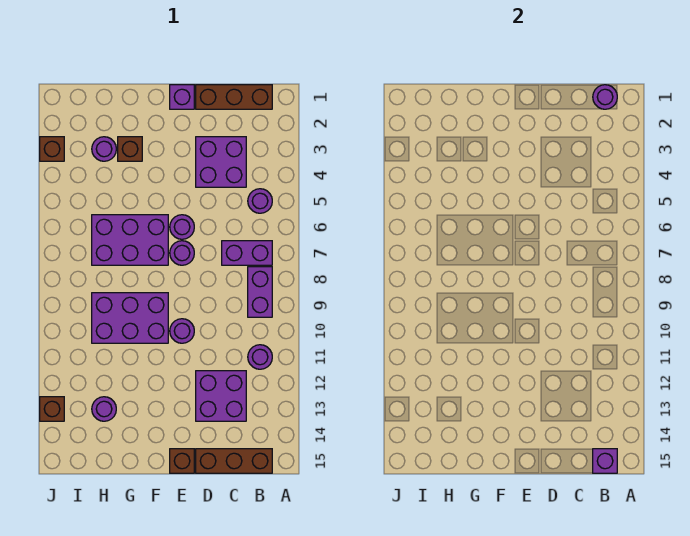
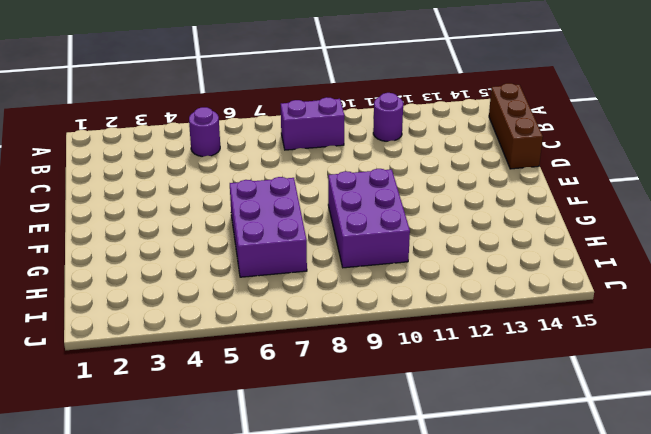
none -> brown brick B1:D1 level 1
none -> purple brick B7:C7 level 1
none -> purple brick C3:D4 level 1

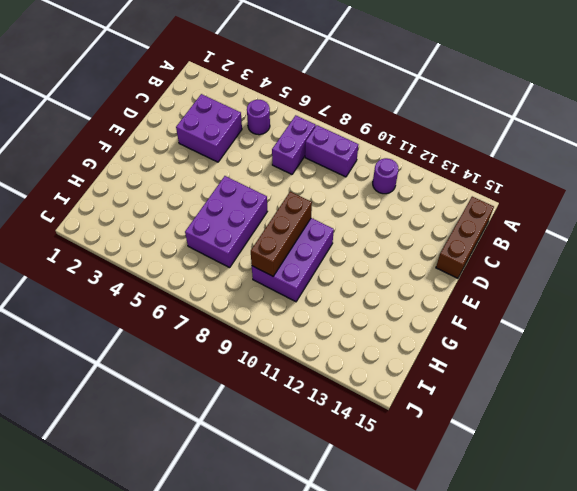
brown brick F9:H9 level 2 -> brown brick B1:D1 level 1
none -> purple brick C12:D13 level 1
none -> purple brick E1 level 1
none -> purple round brick E6 level 1

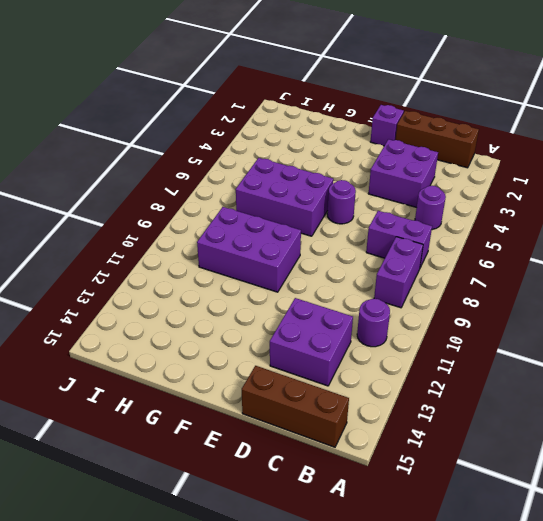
none -> purple round brick E7 level 1
none -> purple round brick E10 level 1
none -> brown brick E15 level 1

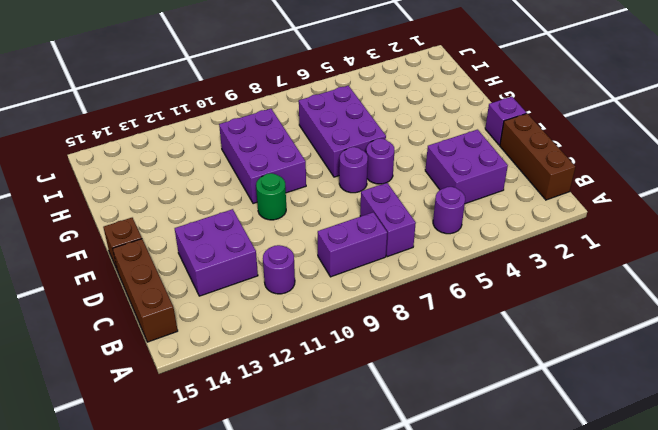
green round brick E10 level 1 -> purple round brick E10 level 1
none -> brown brick G3 level 1
none -> purple round brick H3 level 1
none -> purple round brick H13 level 1

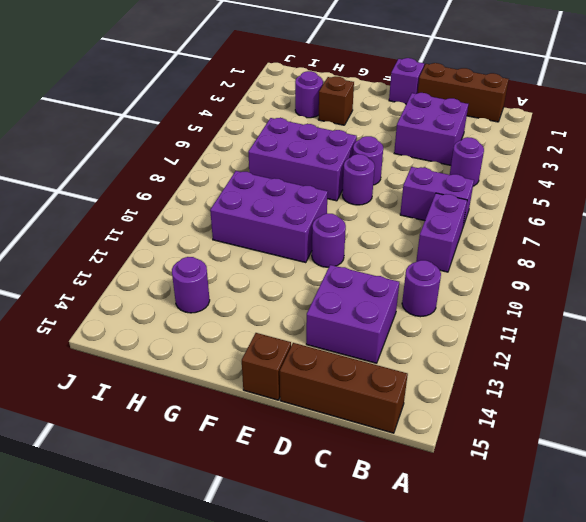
none -> brown brick J3 level 1
none -> brown brick J13 level 1
none -> purple round brick B1 level 2

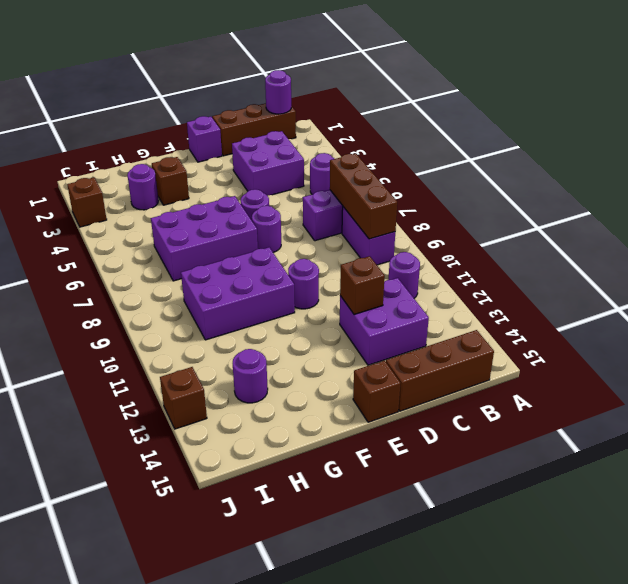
brown brick B7:B9 level 2 -> none
brown brick D12 level 2 -> none
none -> purple brick B15 level 2

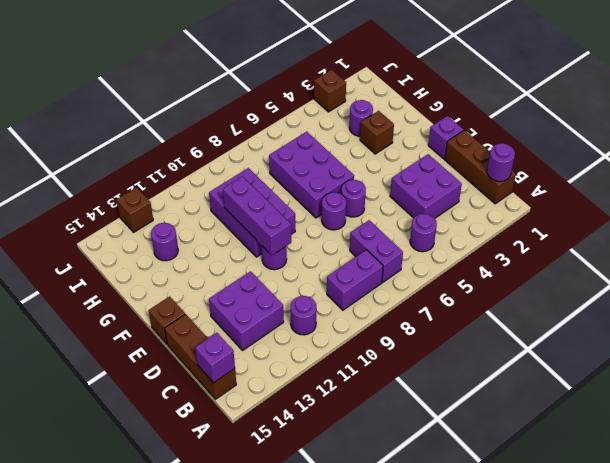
purple brick E10:G10 level 2 -> none

